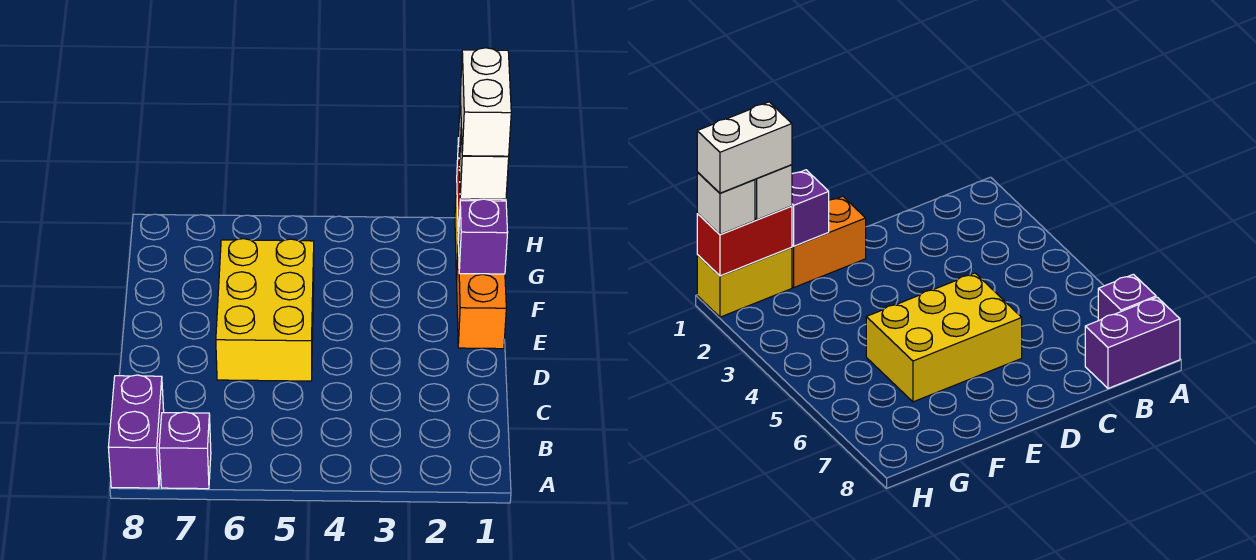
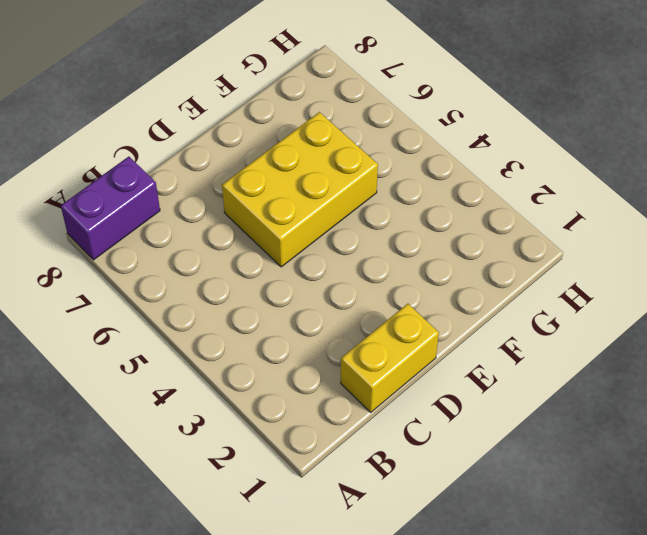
yellow brick C1:D1 level 1 -> yellow brick G1:H1 level 1
none -> purple brick A7 level 1
none -> orange brick E1:F1 level 1

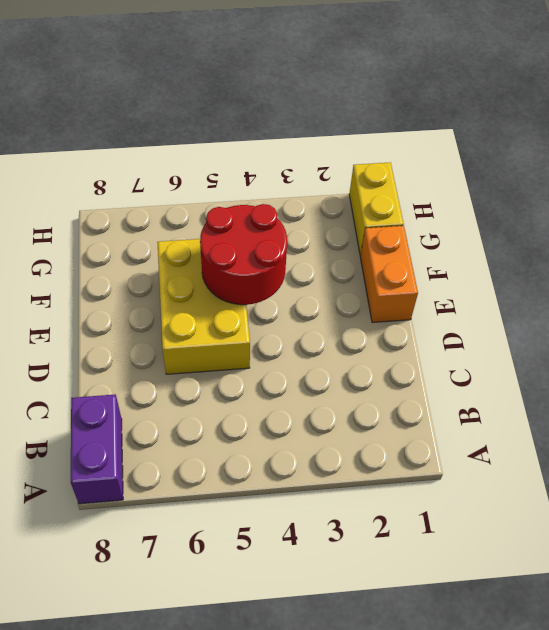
red round brick E4:F5 level 2 -> none
none -> purple brick A7 level 1
none -> purple brick F1 level 2

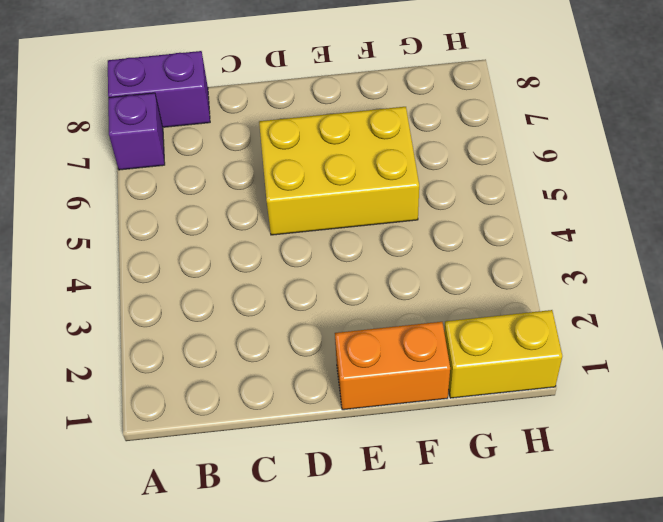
none -> purple brick F1 level 2
none -> red brick G1:H1 level 2

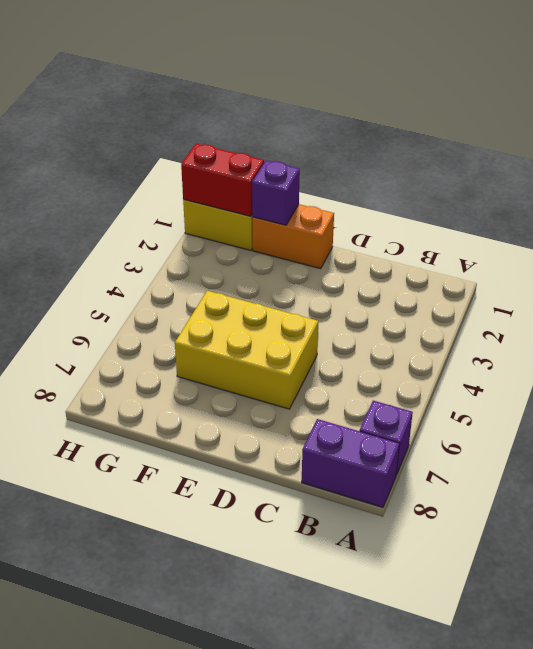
none -> white brick G1 level 3
none -> white brick H1 level 3

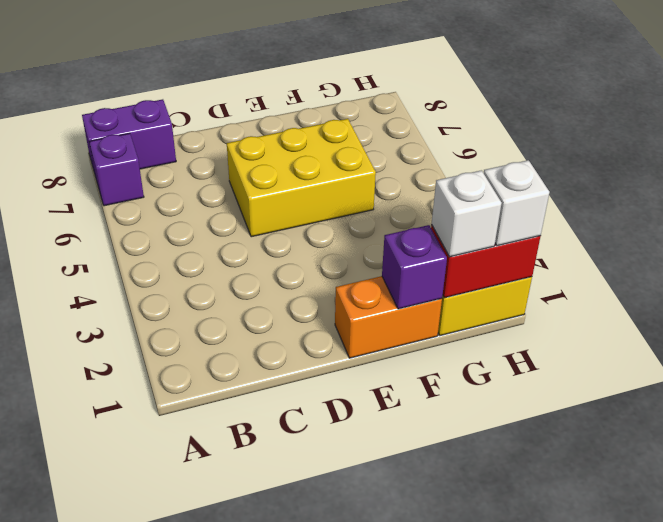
none -> white brick G1:H1 level 4

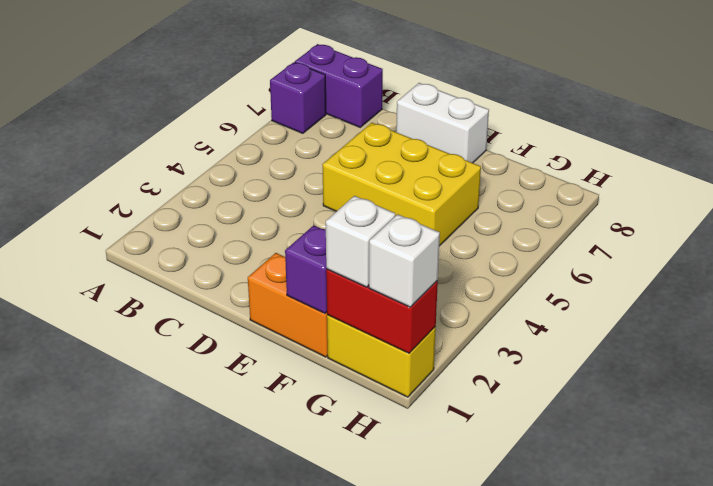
white brick D8:E8 level 1 -> white brick G1:H1 level 4

